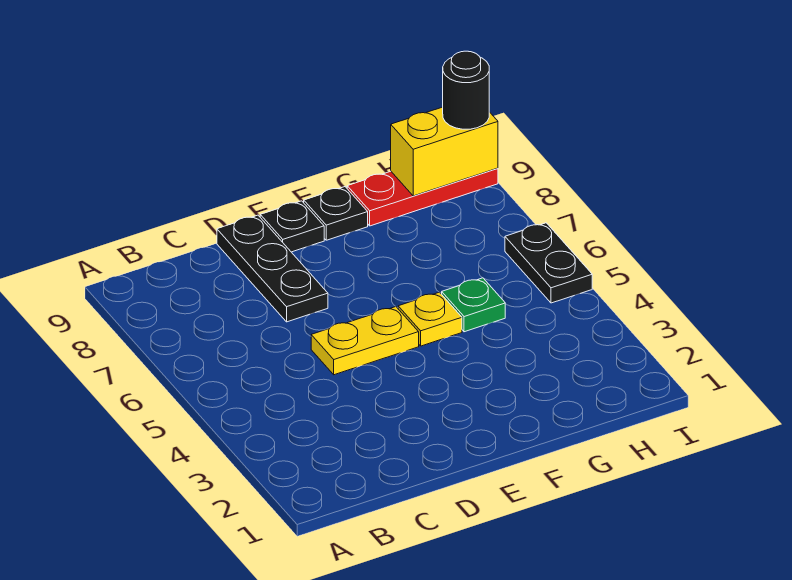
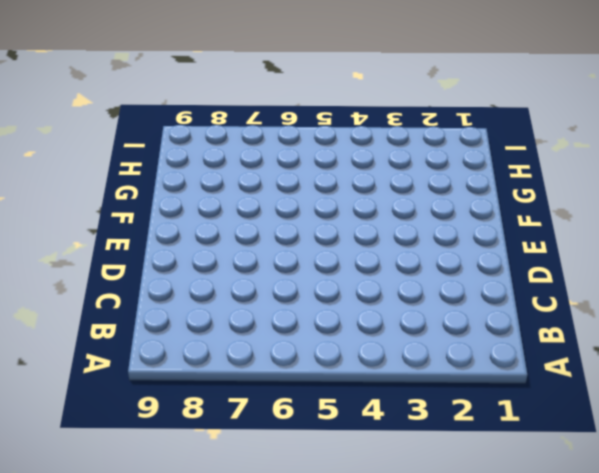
none -> yellow plate D5:E5 level 1
none -> black plate D7:D9 level 1

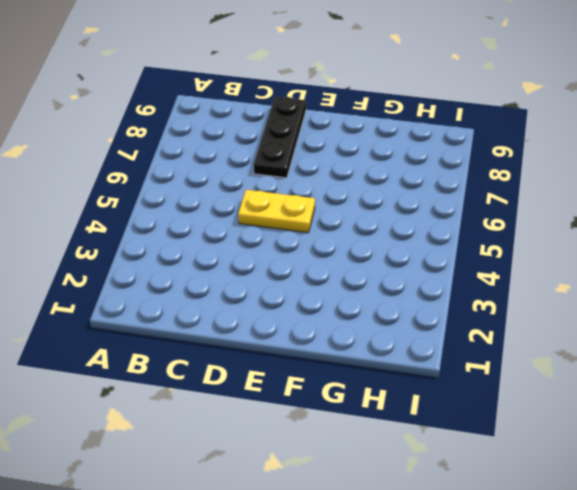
none -> black plate E9 level 1
none -> yellow plate F5 level 1

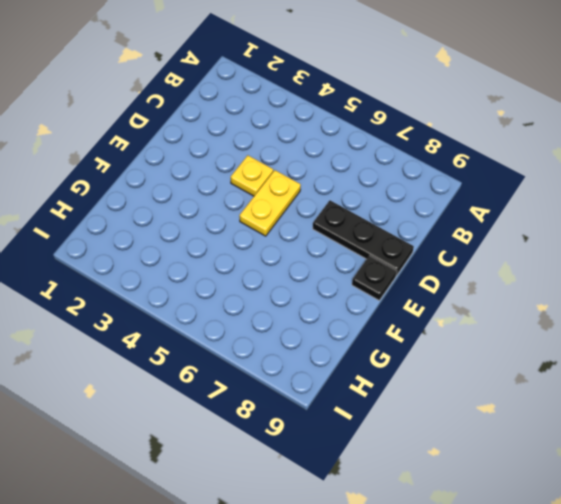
yellow plate D4 level 1 -> yellow plate F5 level 1
none -> black plate F9 level 1
none -> green plate G5 level 1

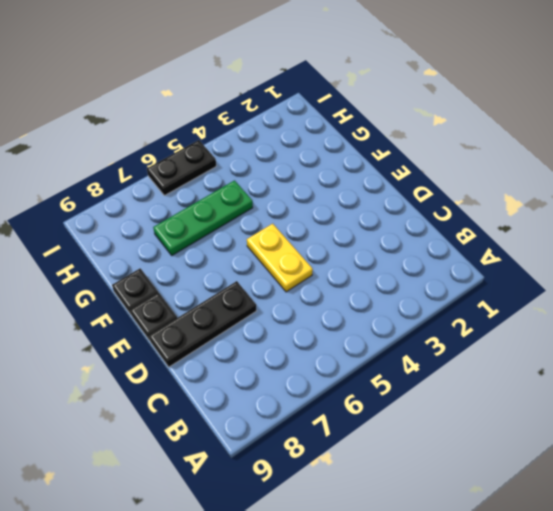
green plate G5:G7 level 1 -> green plate G5 level 1
none -> yellow plate F5 level 1
none -> red plate G9:I9 level 1

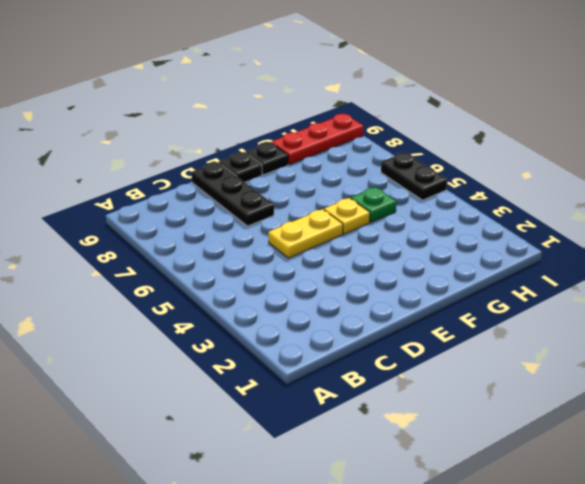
none -> yellow brick H9:I9 level 2
none -> black round brick I9 level 3

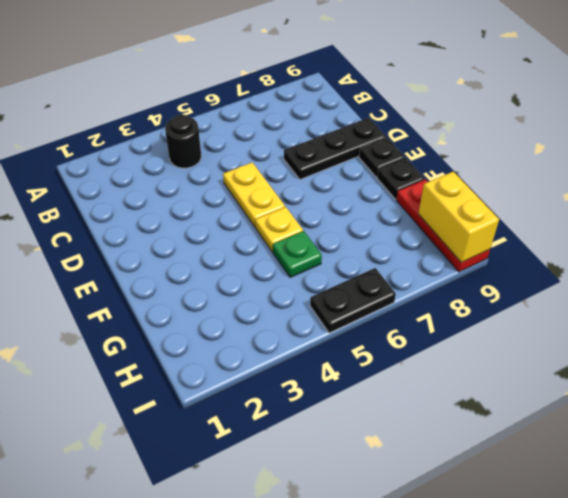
black round brick B4 level 1 -> black round brick I9 level 3

